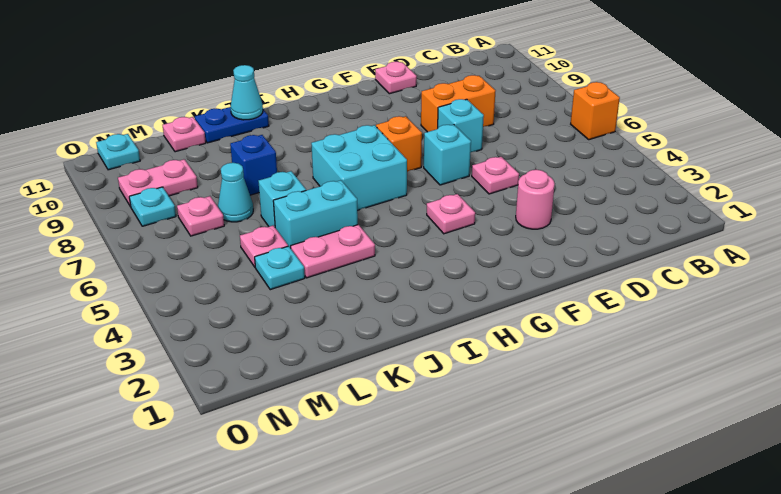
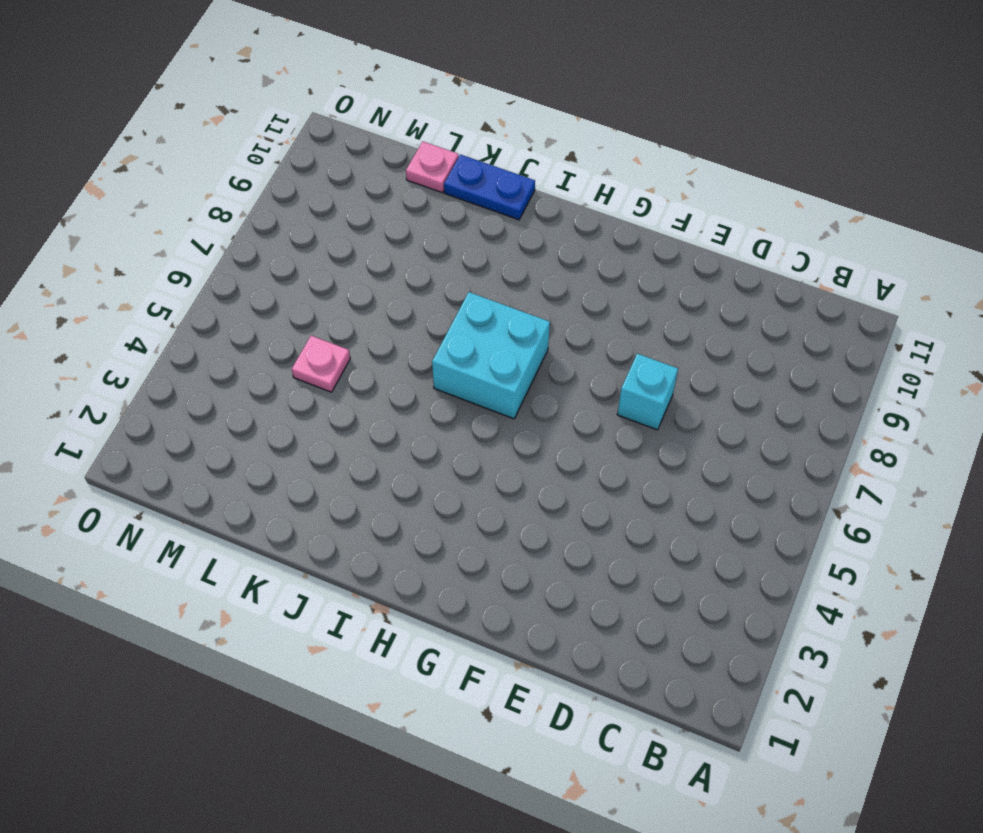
none -> orange brick A6 level 1
none -> orange brick D8:E8 level 1
none -> pink round brick E3 level 1

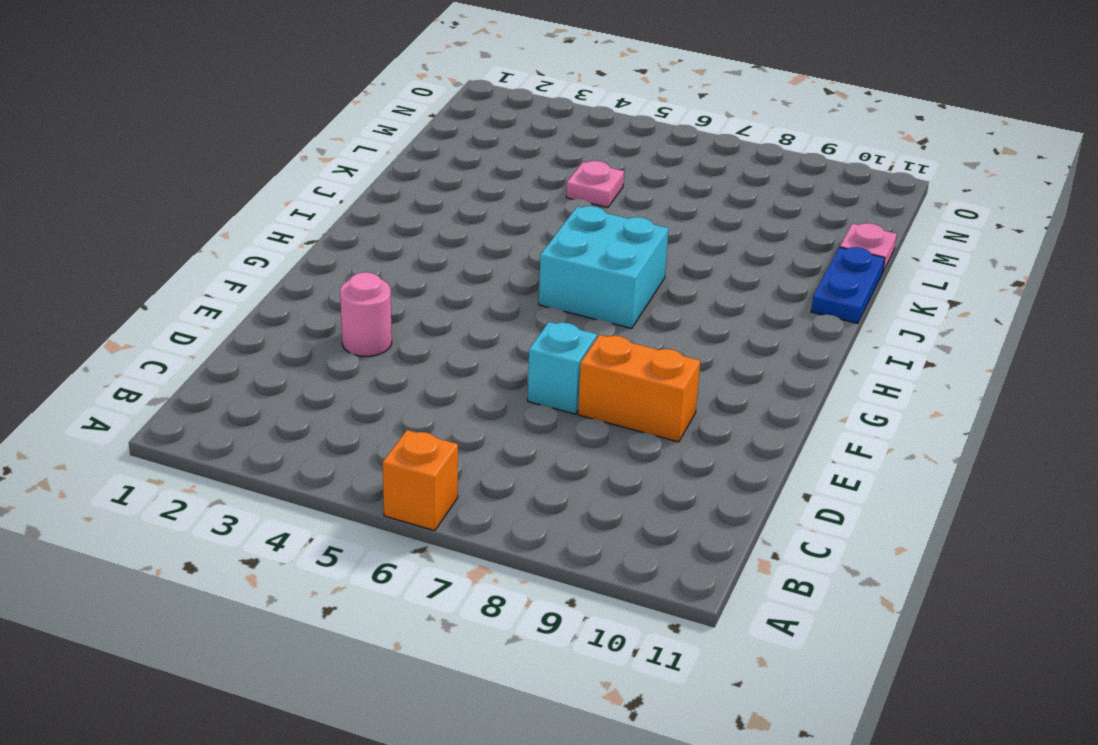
orange brick E8:E9 level 1 -> orange brick D8:E8 level 1
none -> pink plate E5 level 1
none -> pink plate E11 level 1
none -> cyan brick F6 level 1

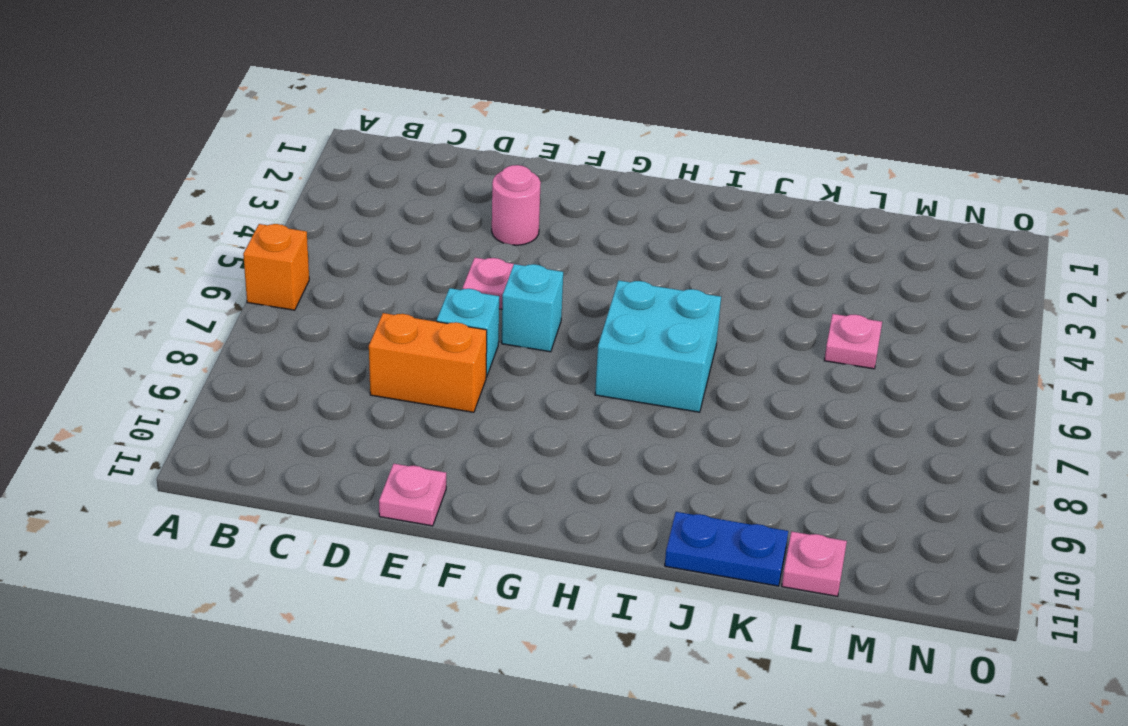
none -> pink plate G4 level 1
none -> orange brick G7 level 1
none -> pink plate J4:K4 level 1

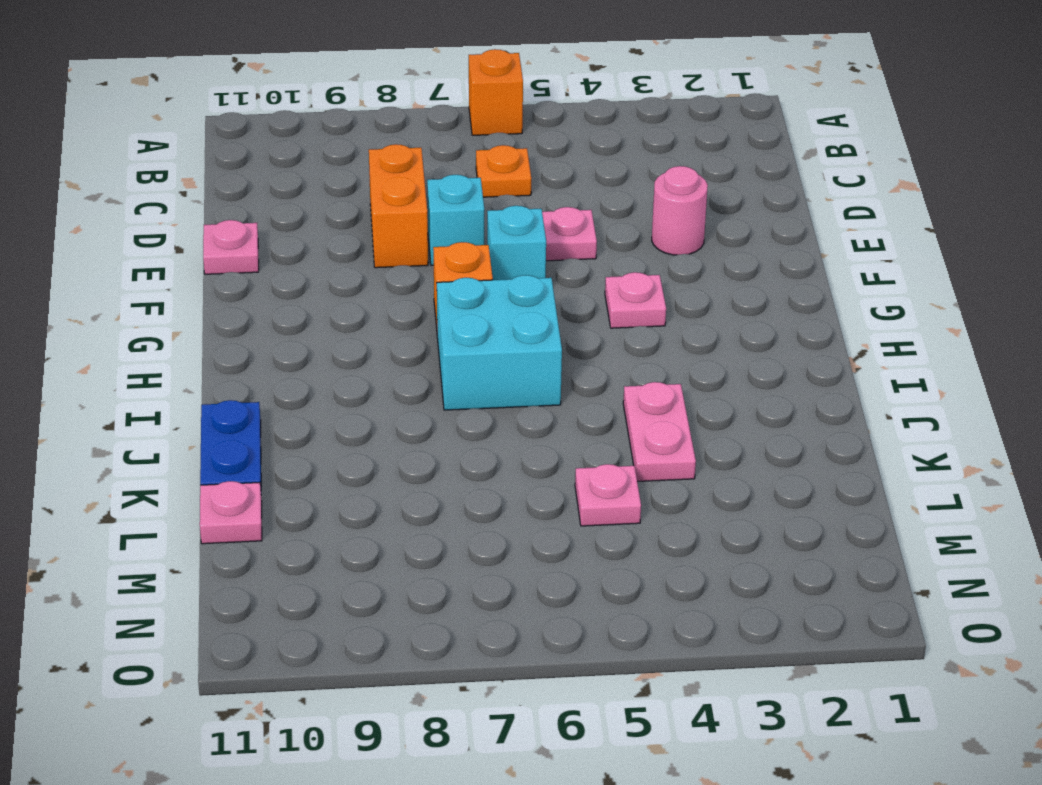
orange plate C6 level 1 -> none
none -> cyan brick J5:K5 level 1
none -> cyan brick K6 level 1
none -> blue brick K8 level 1

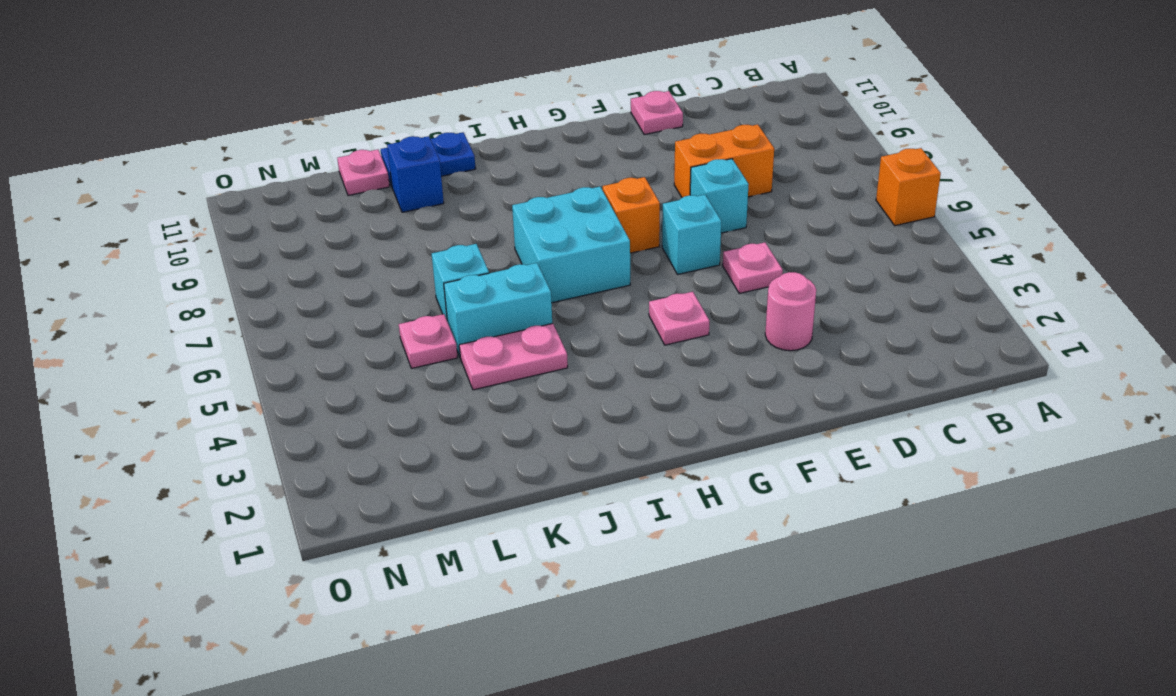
blue brick K10 level 1 -> blue brick K8 level 1
none -> cyan plate L4 level 1
none -> cyan cone L7 level 1
none -> pink plate M7 level 1

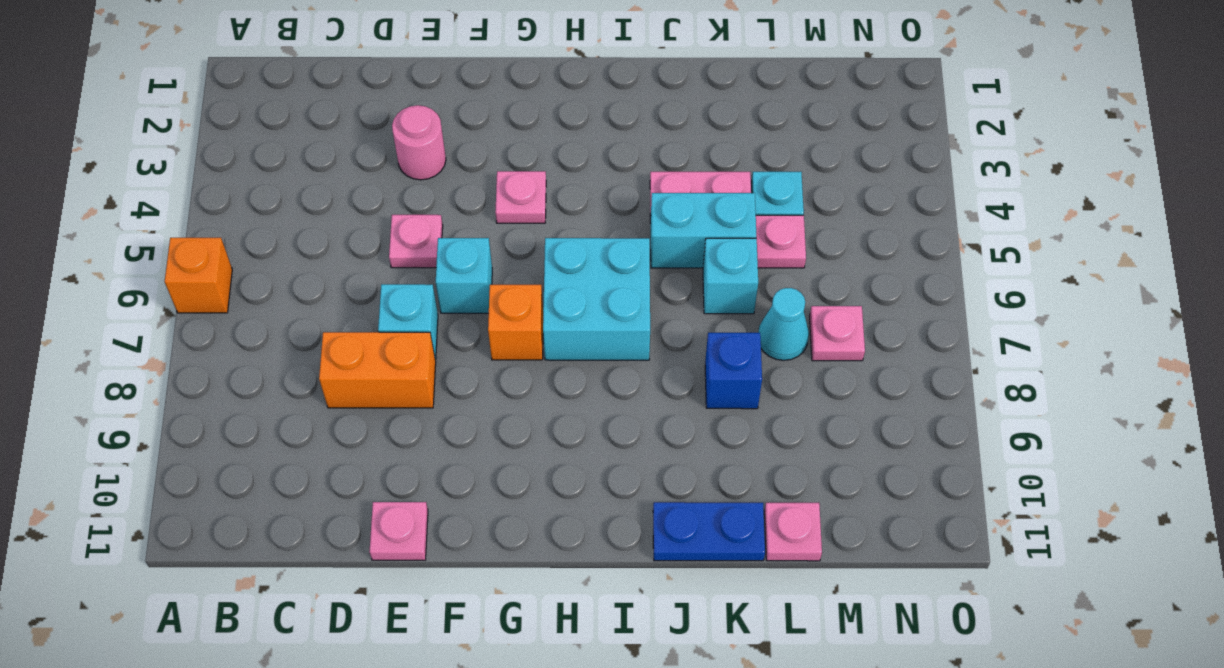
none -> pink plate M9:N9 level 1
none -> cyan plate N8 level 1
none -> cyan plate N11 level 1

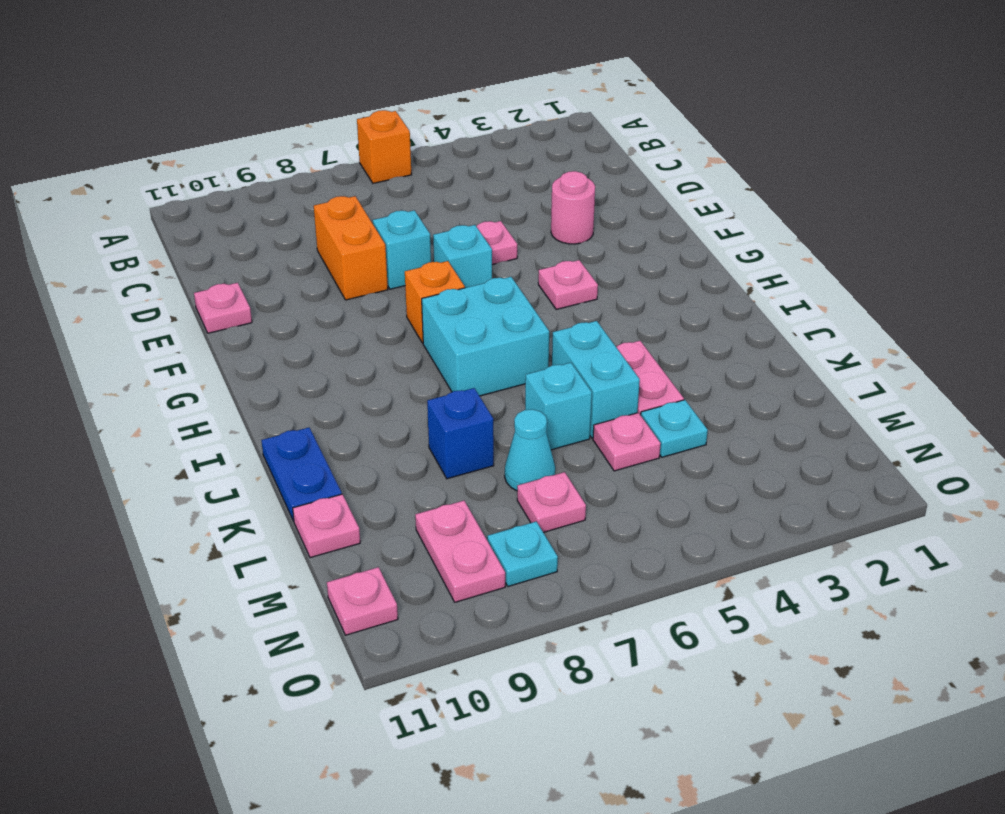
pink plate N11 level 1 -> cyan plate N11 level 1
none -> cyan cone J11 level 2

